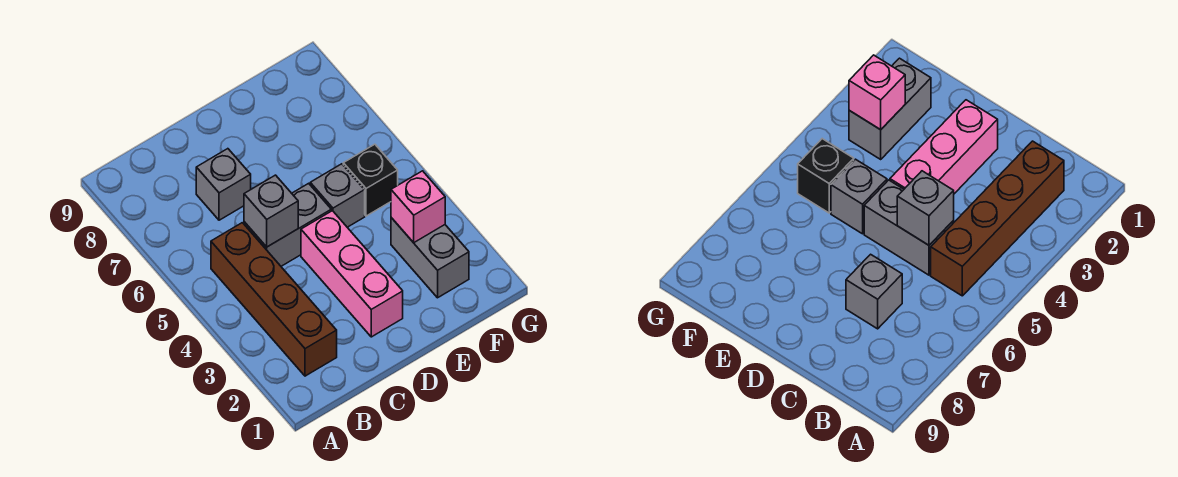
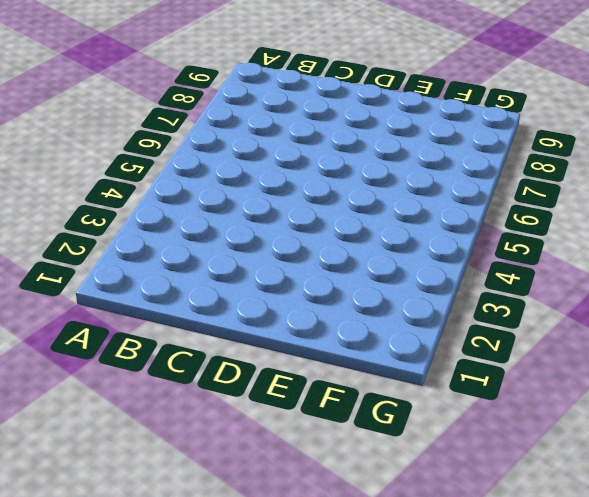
none -> brown brick B2:B5 level 1
none -> grey brick C5:D5 level 1

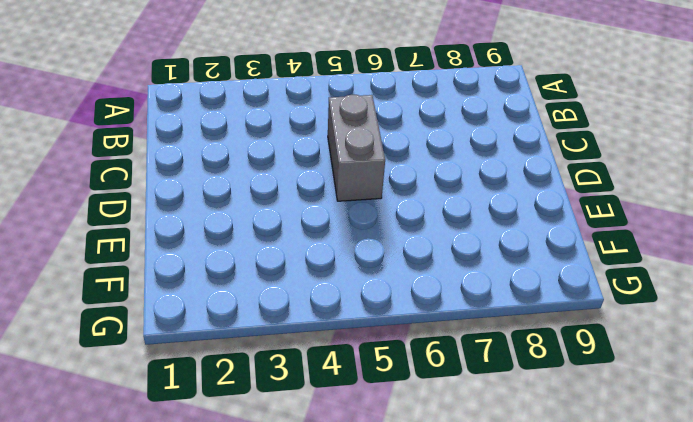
none -> brown brick B2:B5 level 1
none -> grey brick C7 level 1

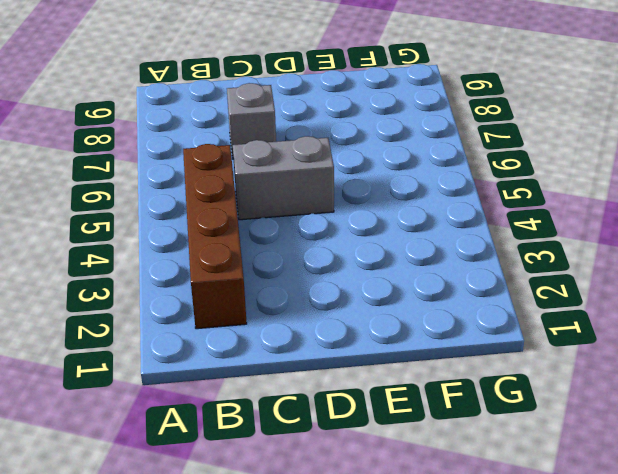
none -> pink brick D2:D4 level 1
none -> grey brick E5 level 1

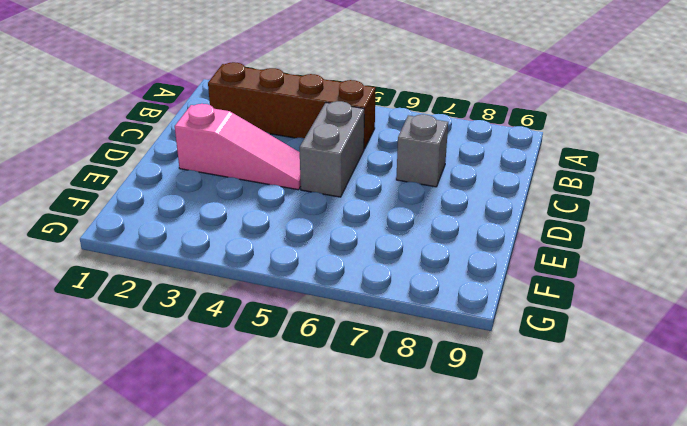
pink slope D2:D4 level 1 top 2 -> pink brick D2:D4 level 1
none -> grey brick E5 level 1
none -> grey brick F2:F3 level 1

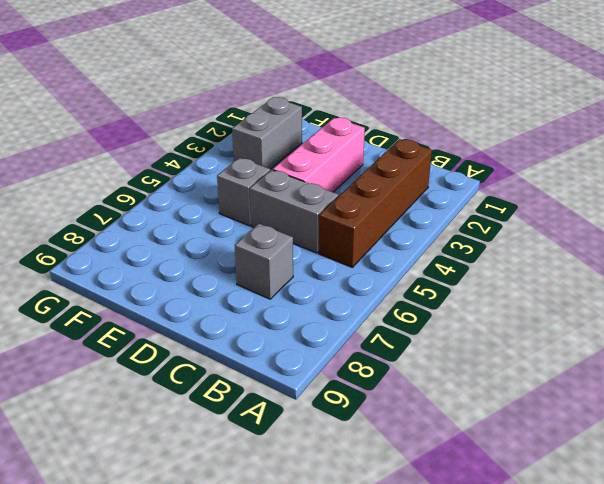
none -> black brick F5 level 1
none -> grey brick C5 level 2

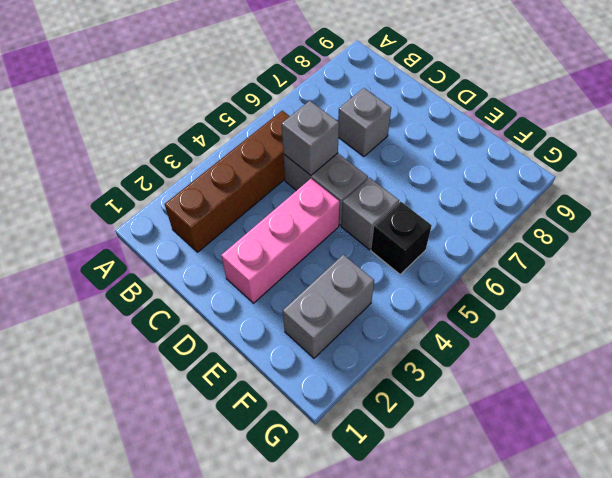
none -> pink brick F3 level 2

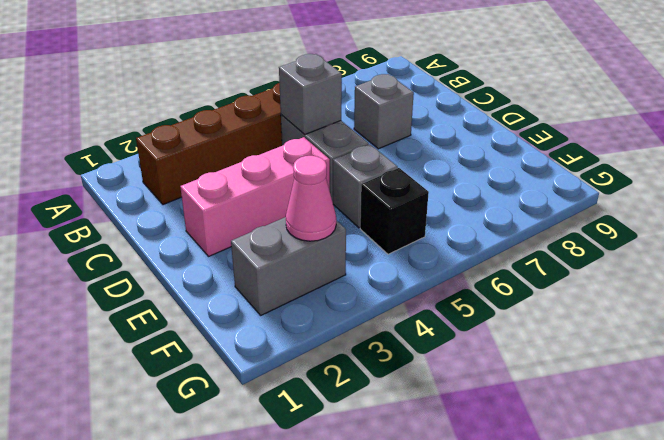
pink cone F3 level 2 -> pink brick F3 level 2

